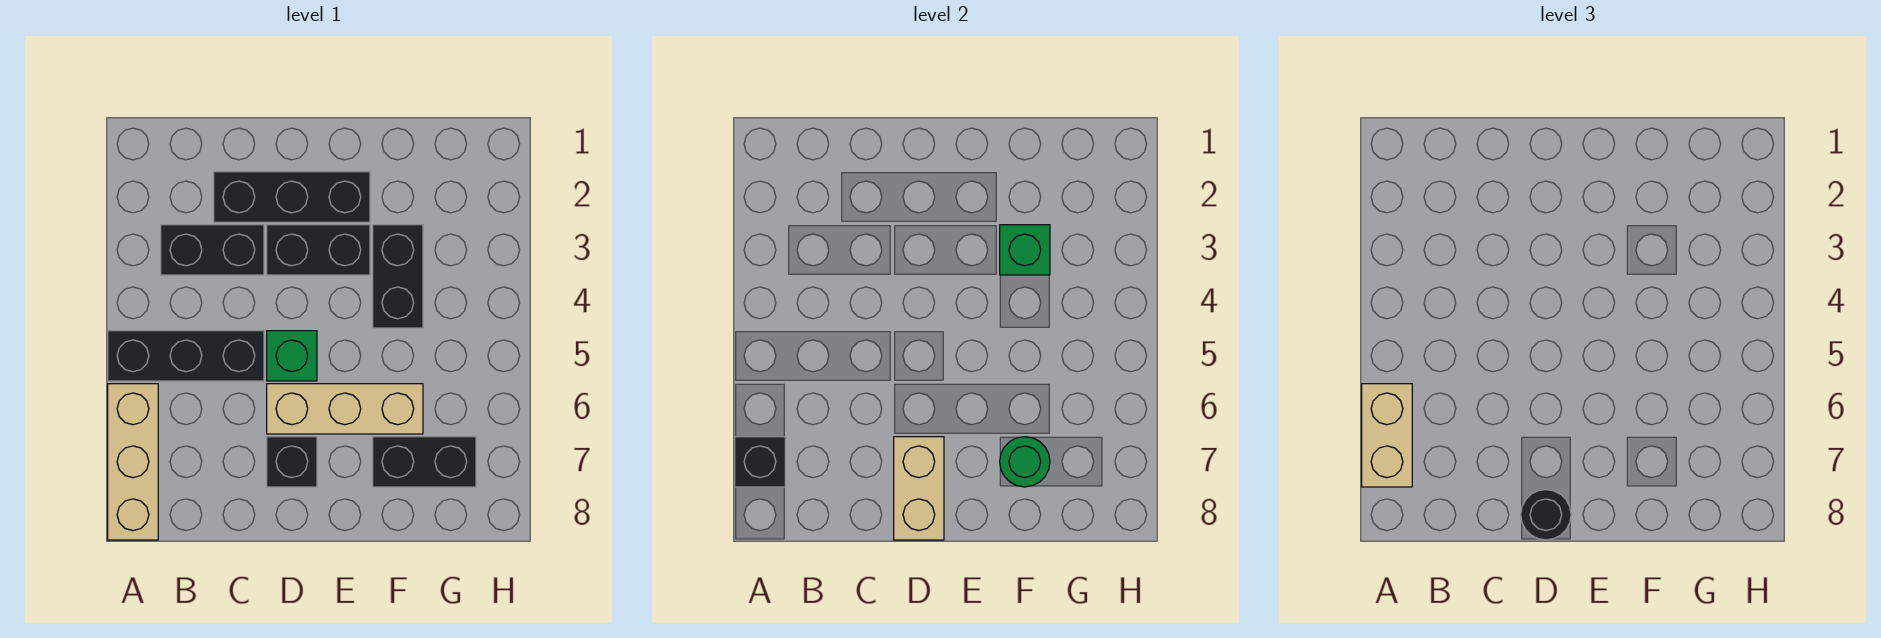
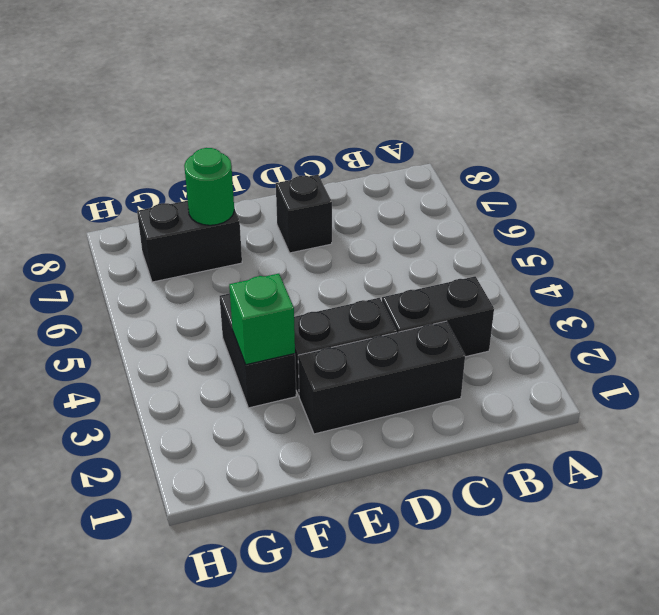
none -> black brick A5:C5 level 1
none -> tan brick A6:A8 level 1
none -> green brick D5 level 1

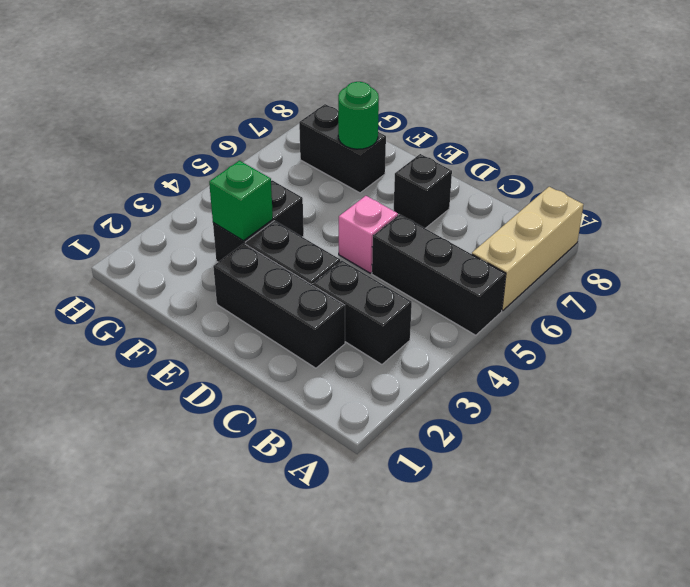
pink brick D5 level 1 -> green brick D5 level 1
none -> tan brick D6:F6 level 1
none -> black brick A7 level 2
none -> tan brick D7:D8 level 2

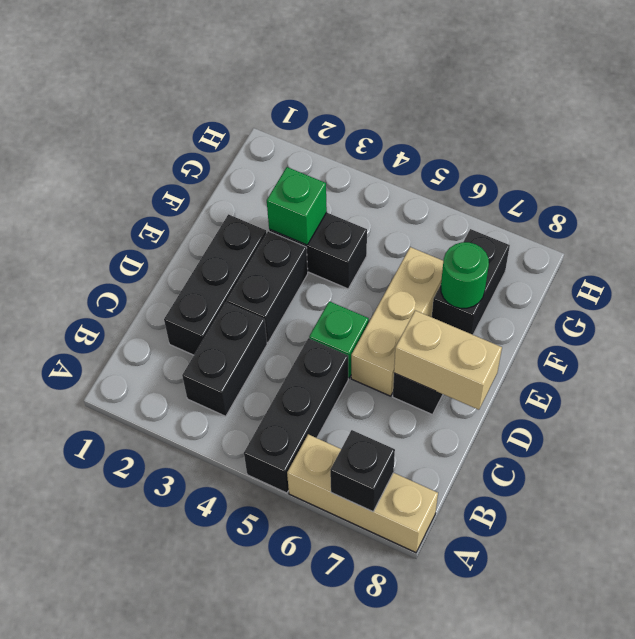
none -> tan brick A6:A7 level 3
none -> black round brick D8 level 3

